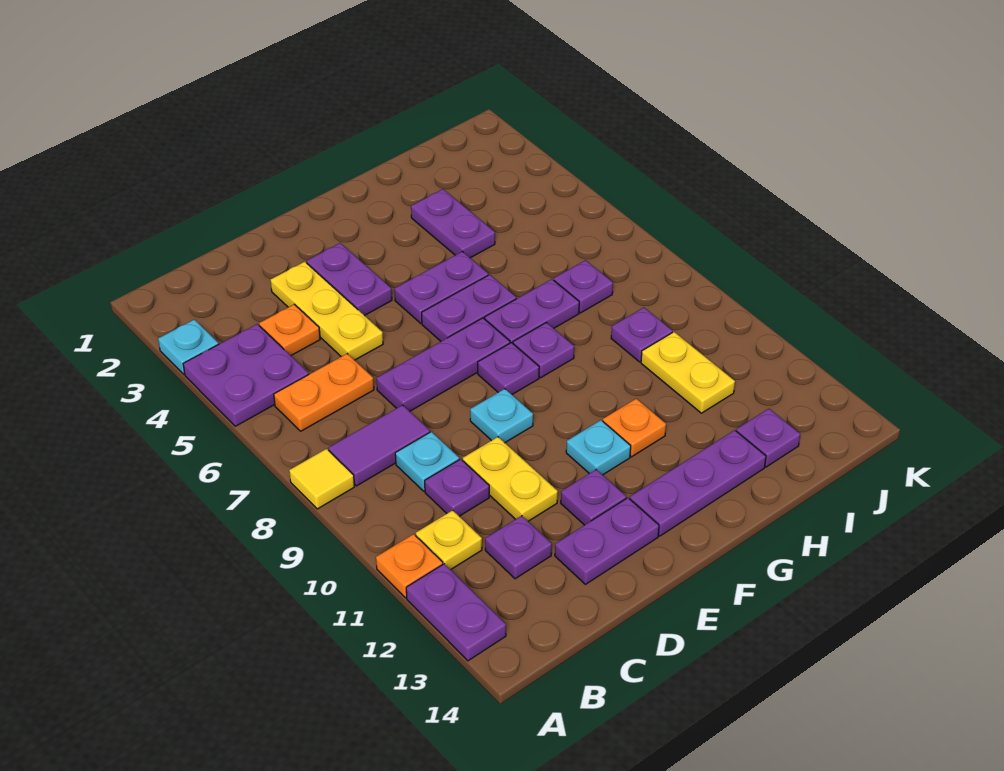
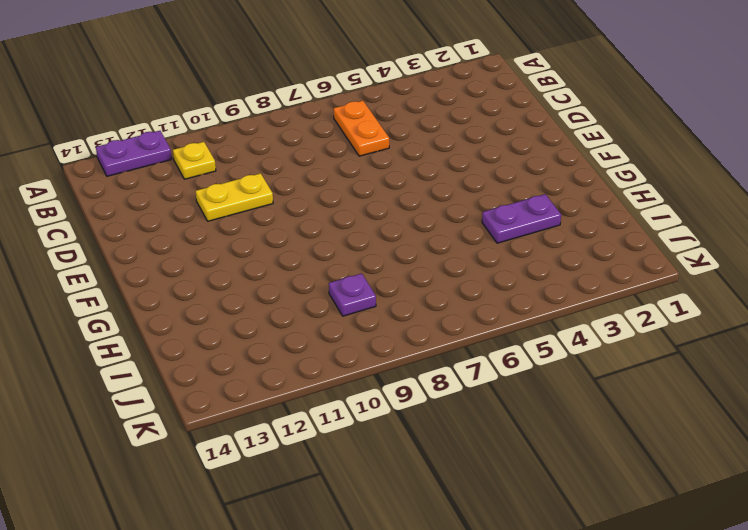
none -> cyan plate A3 level 1
none -> purple plate A4:B5 level 1
none -> yellow tile A8 level 1
none -> orange plate A11 level 1

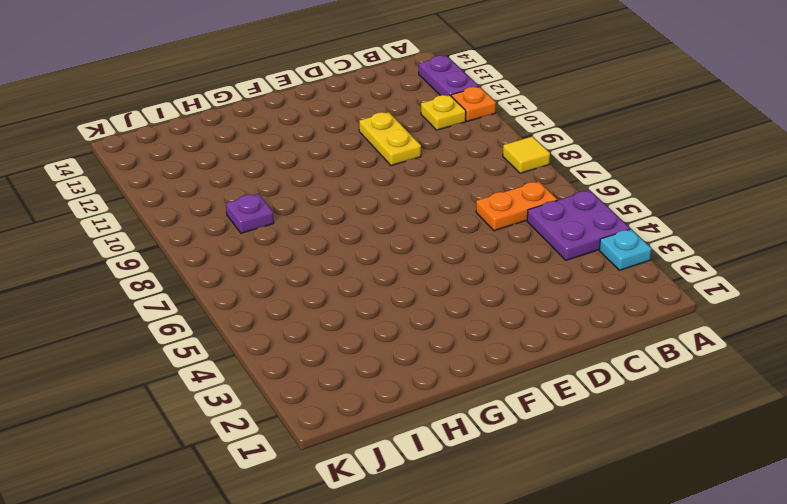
none -> purple tile B8:C8 level 1
none -> orange plate C4 level 1
none -> cyan plate C9 level 1
none -> purple plate C10 level 1

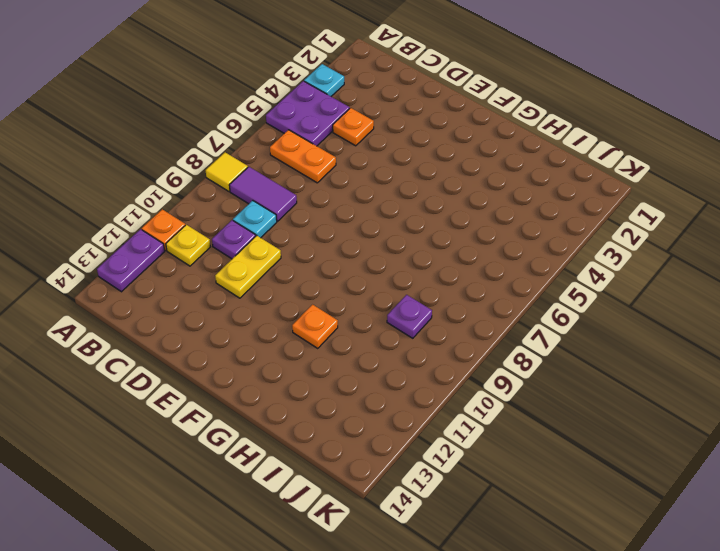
none -> purple plate C12 level 1
none -> yellow plate D3:D5 level 1
none -> purple plate D7:F7 level 1
none -> purple plate D13:E13 level 1

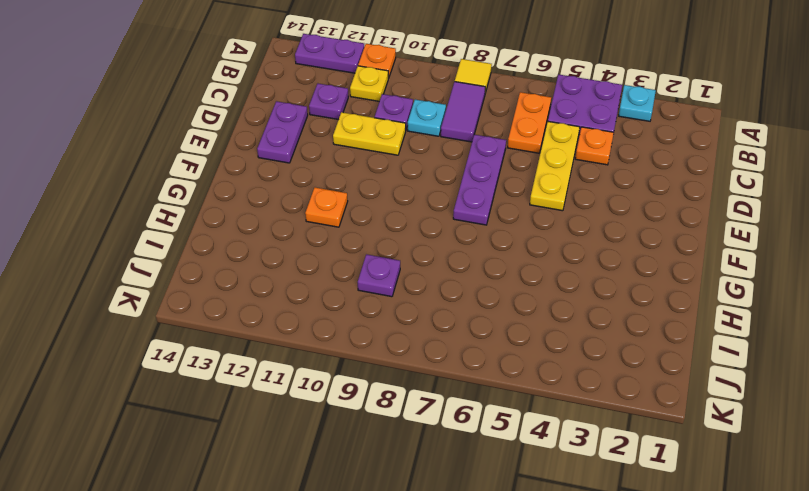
yellow plate C5:E5 level 1 -> yellow plate D3:D5 level 1
none -> purple plate E3:E4 level 1
none -> cyan plate E9 level 1
none -> purple plate E12 level 1
none -> purple plate F5:G5 level 1

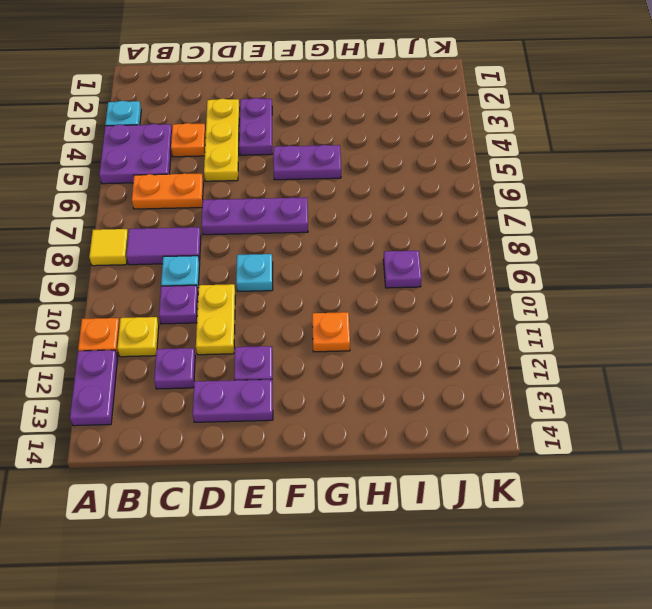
none -> purple plate F6:G6 level 1
none -> purple plate F8 level 1
none -> cyan plate F11 level 1
none -> purple plate F13:H13 level 1

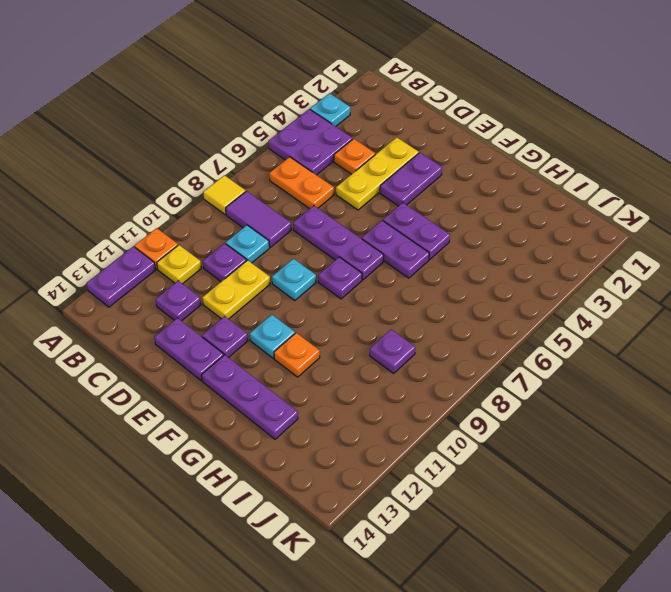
none -> purple plate G7:H7 level 1
none -> purple plate G8 level 1
none -> purple plate H3:H4 level 1
none -> purple plate I7 level 1

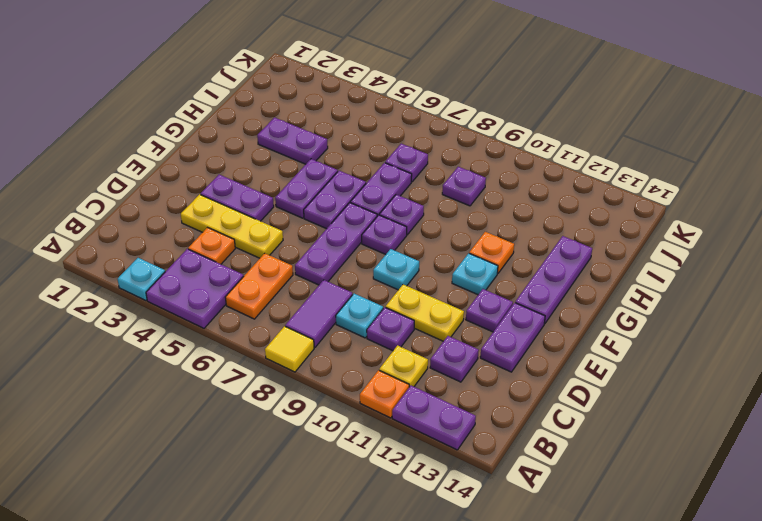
none -> yellow plate I10:I11 level 1
none -> purple plate I13 level 1

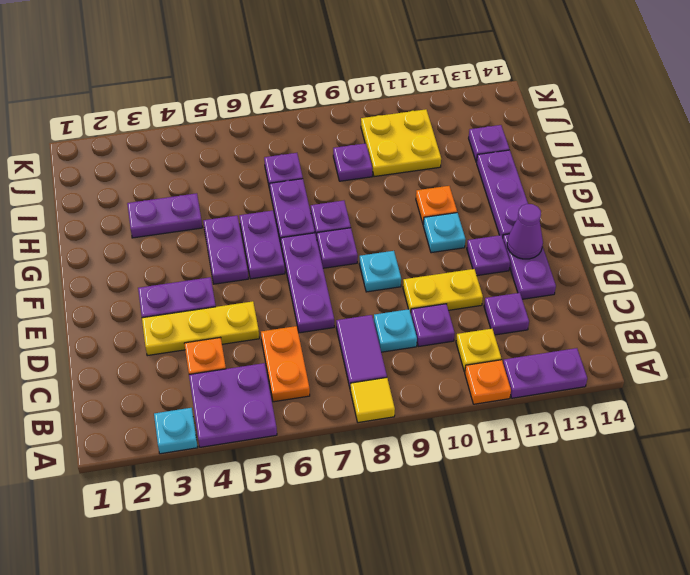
purple cone E13 level 2 -> none
yellow plate I10:J11 level 1 -> yellow plate I10:I11 level 1

